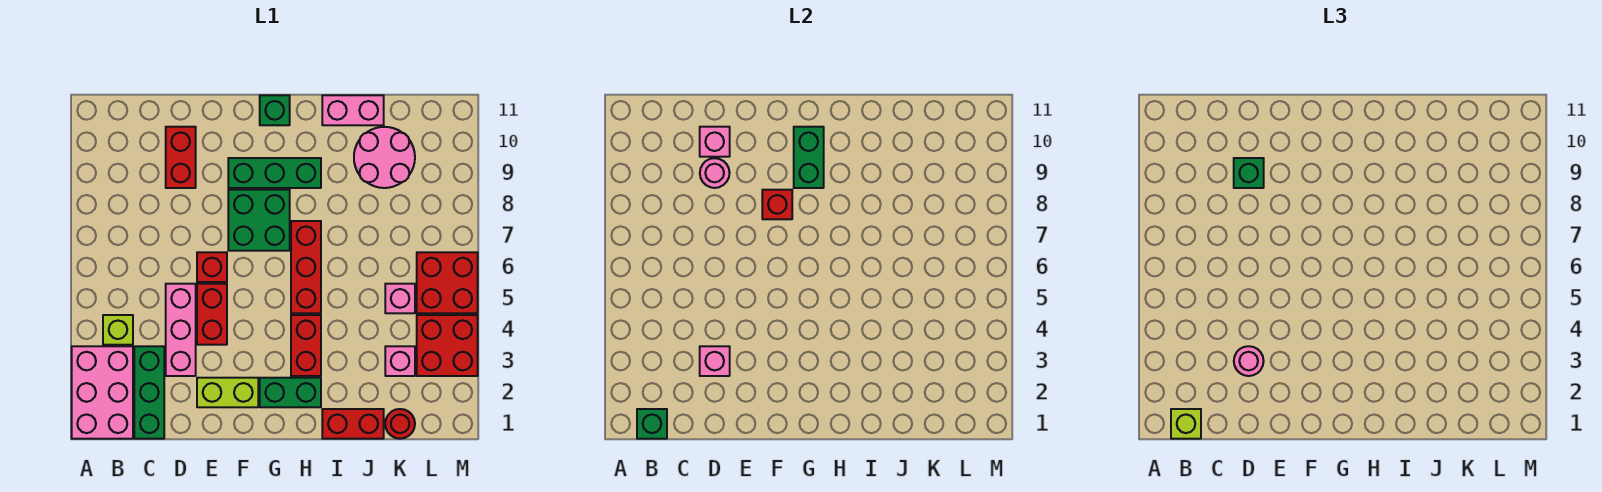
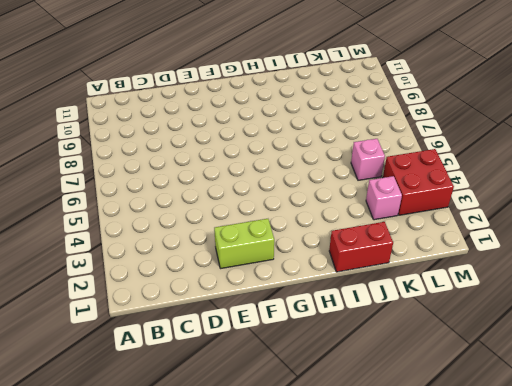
none -> pink brick A1:B3 level 1
none -> lime brick B4 level 1
none -> green brick C1:C3 level 1
none -> pink brick D3:D5 level 1

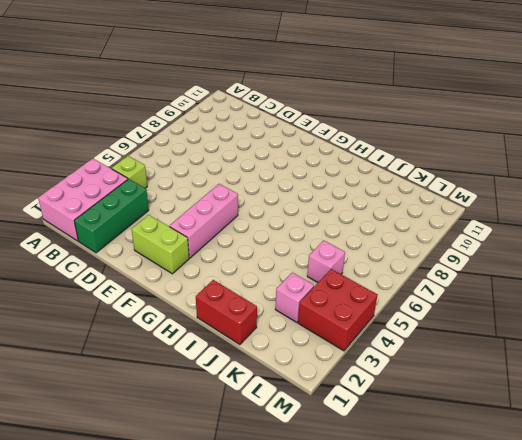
pink brick F3:F5 level 1 -> pink brick D3:D5 level 1
none -> red brick D9:D10 level 1
none -> red brick E4:E5 level 1
none -> red brick E6 level 1
none -> green brick F7:G8 level 1

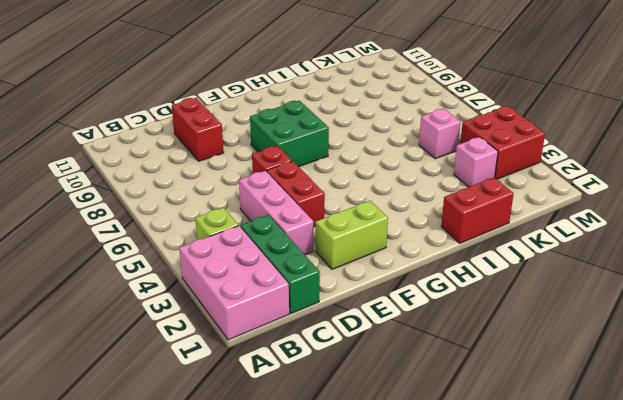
none -> green brick F9:H9 level 1
none -> green brick G2:H2 level 1
none -> green brick G11 level 1
none -> red brick H3:H4 level 1

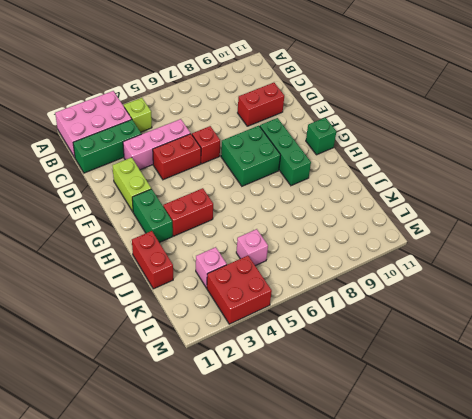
none -> red brick H5:H7 level 1
none -> pink brick I11:J11 level 1
none -> pink round brick J9:K10 level 1
none -> red round brick K1 level 1

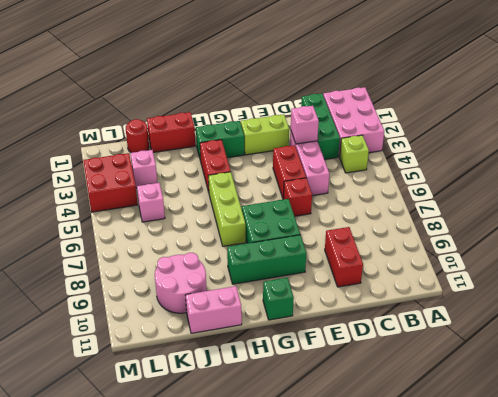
lime brick H5:H7 level 1 -> red brick H5:H7 level 1
none -> red brick L5:M6 level 1
none -> green brick B1 level 2
none -> pink round brick D9 level 2
none -> pink brick D10 level 2

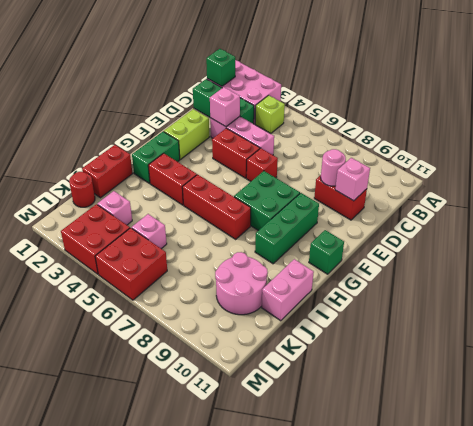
none -> red brick F8 level 2
none -> green brick G9:G10 level 2
none -> lime brick B1 level 3
none -> pink round brick D3 level 3

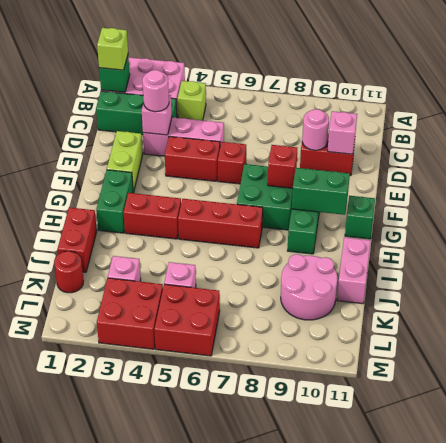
none -> green brick D9 level 3

